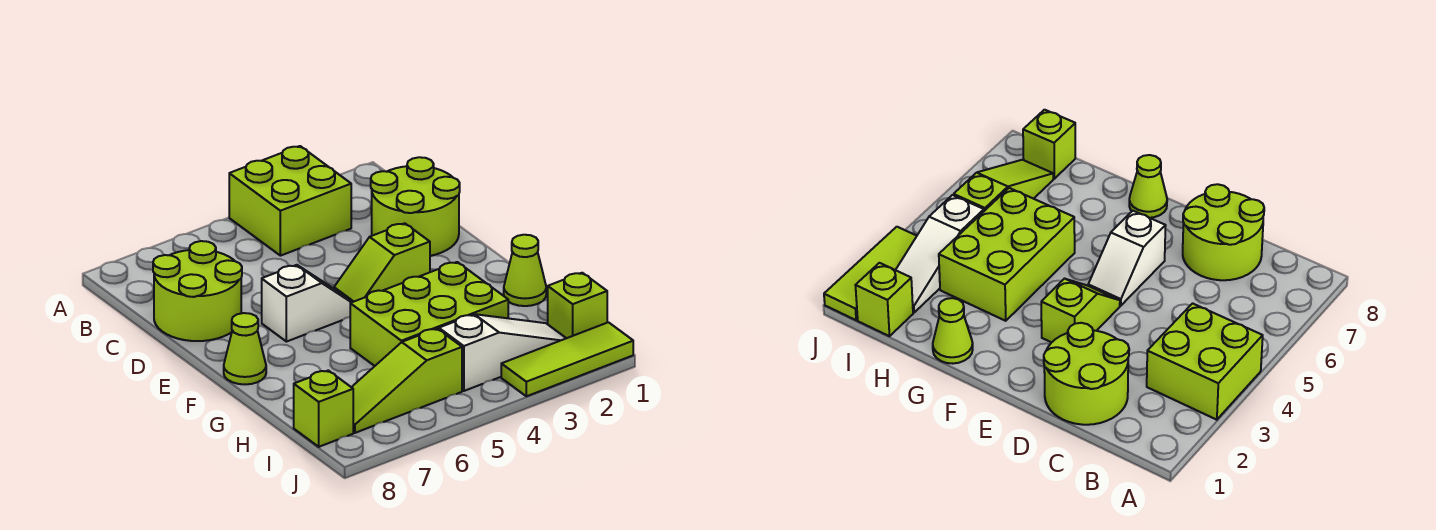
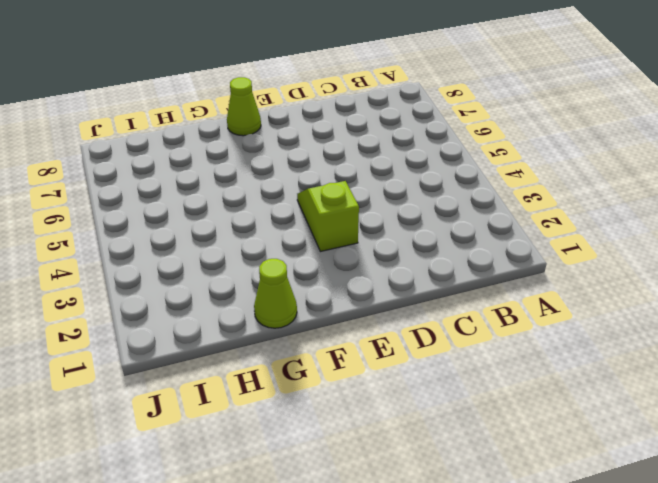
none -> lime brick A3:B4 level 1
none -> lime round brick C1:D2 level 1
none -> lime round brick C7:D8 level 1

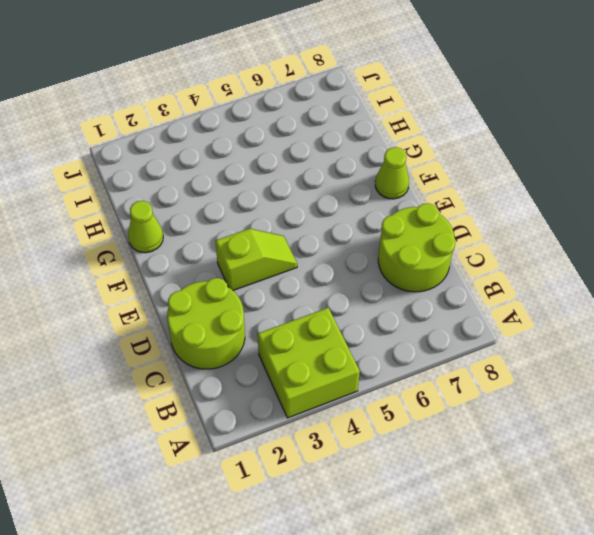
none -> white slope E5:E6 level 1 top 6
none -> lime brick G3:H5 level 1
none -> lime brick I1 level 1

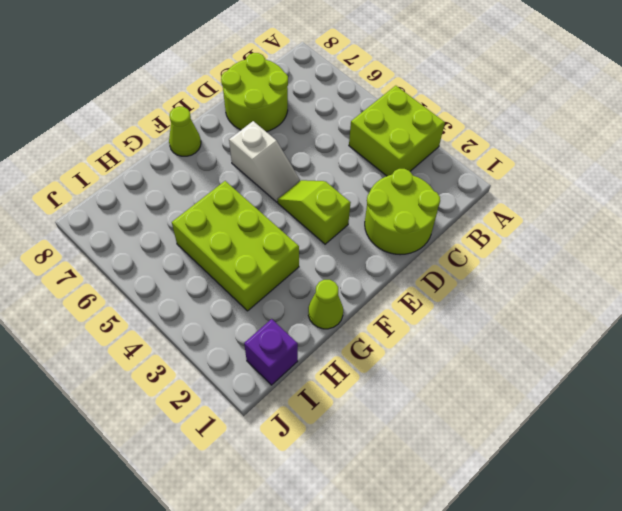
purple brick I1 level 1 -> lime brick I1 level 1
none -> white slope I2:I4 level 1 top 4
none -> lime slope I5:I7 level 1 top 5
none -> lime brick I8 level 1

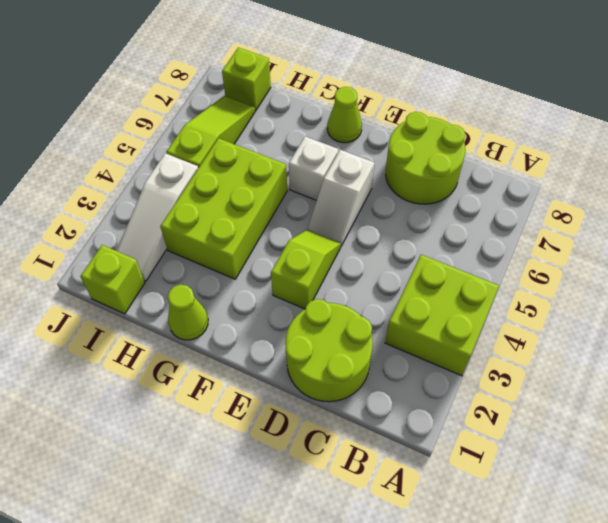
white brick F6 level 1 -> none
none -> lime tile J1:J3 level 1

